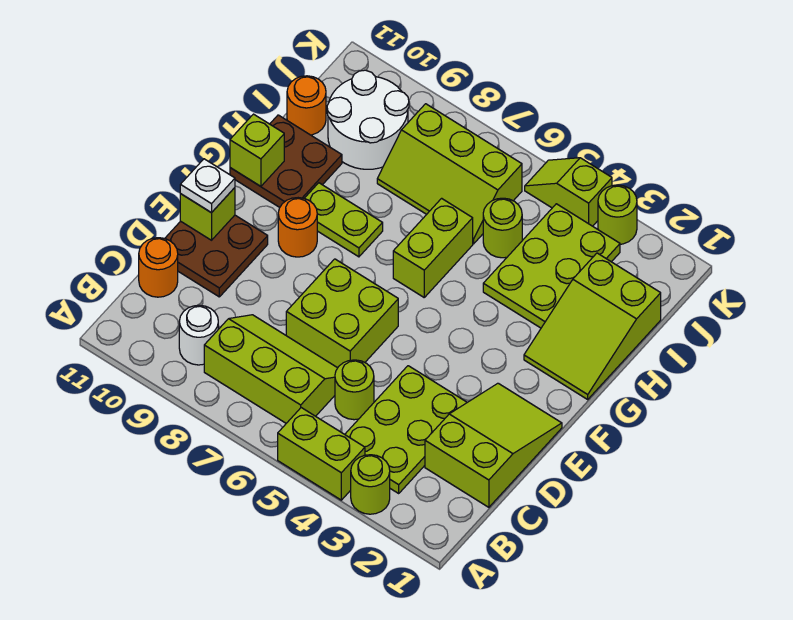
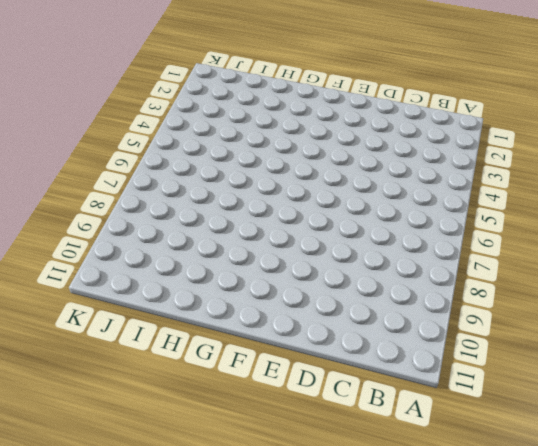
none -> lime round brick A3 level 1
none -> lime brick A4:A5 level 1
none -> lime plate B3:D4 level 1

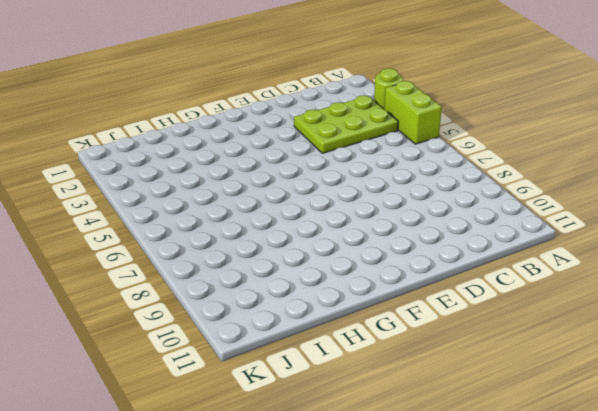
none -> lime slope B6:C8 level 1 top B
none -> white round brick B9 level 1
none -> lime slope C1:E2 level 1 top C

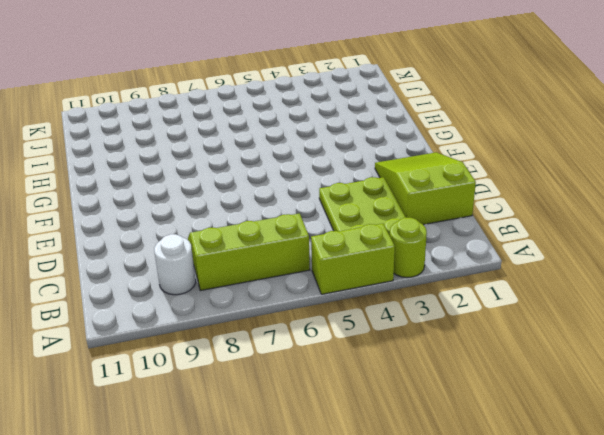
none -> lime round brick C5 level 1
none -> orange round brick C11 level 1
none -> lime brick D6:E7 level 1

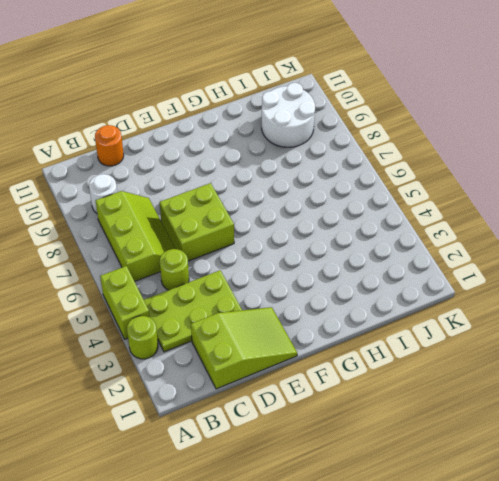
none -> brown plate D10:E11 level 1
none -> orange round brick F9 level 1
none -> lime slope G1:I2 level 1 top I

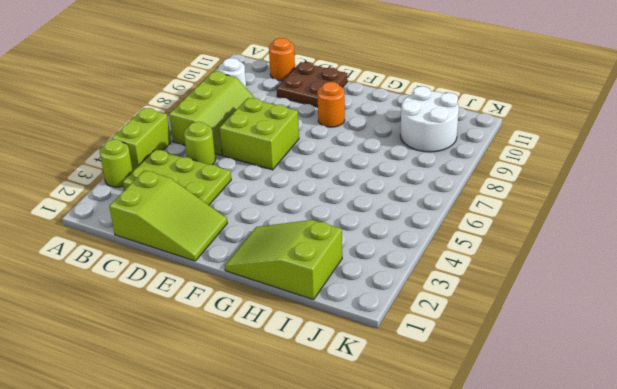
none -> lime brick G6:H6 level 1
none -> lime plate G8:G9 level 1
none -> brown plate G10:H11 level 1

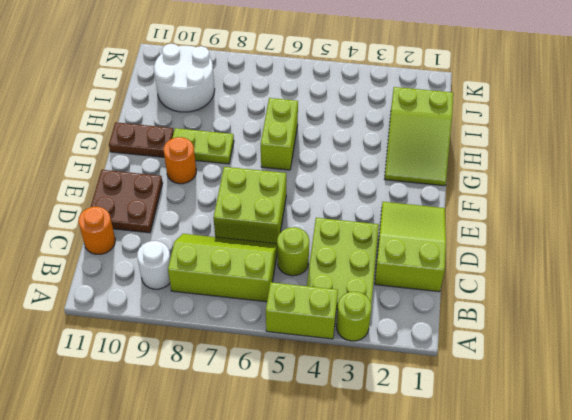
brown plate G10:G11 level 1 -> brown plate G10:H11 level 1
none -> lime plate H3:J4 level 1
none -> lime round brick I5 level 1
none -> lime slope I6:J8 level 1 top J

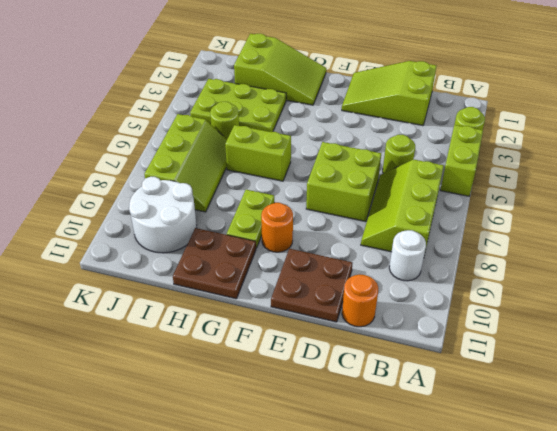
none -> lime plate B3:D4 level 1
none -> orange round brick I11 level 1
none -> lime round brick K3 level 1

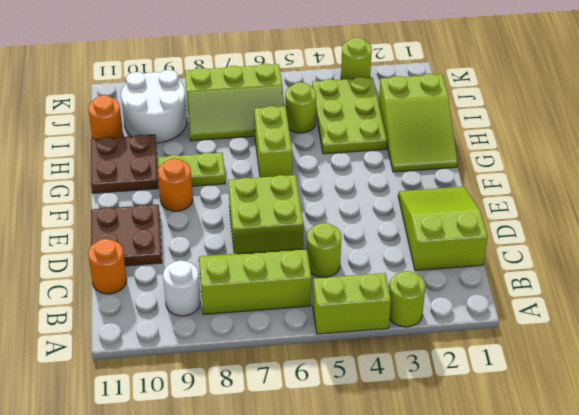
none -> lime plate B3:D4 level 1
none -> lime slope K4:K5 level 1 top 4
none -> lime brick E11 level 2

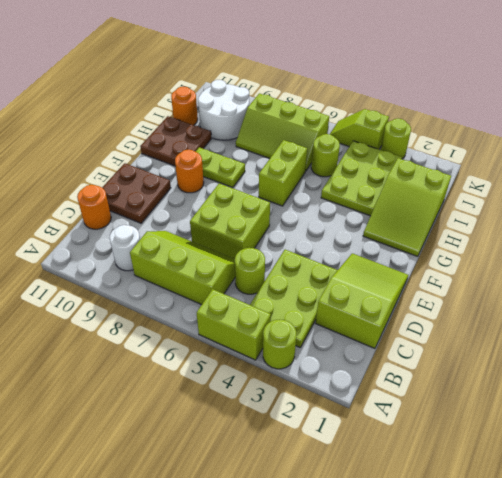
none -> lime brick E11 level 2
none -> lime brick G11 level 2
none -> white plate E11 level 3

